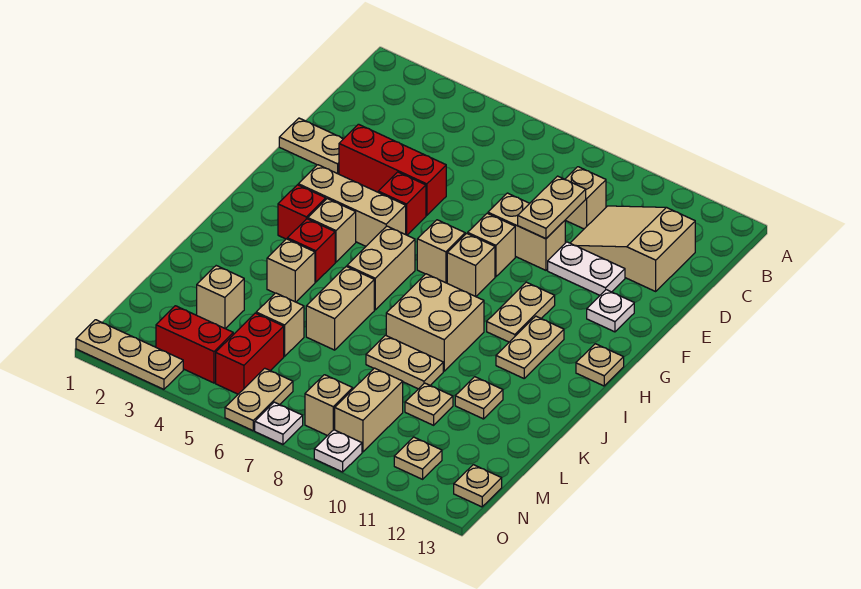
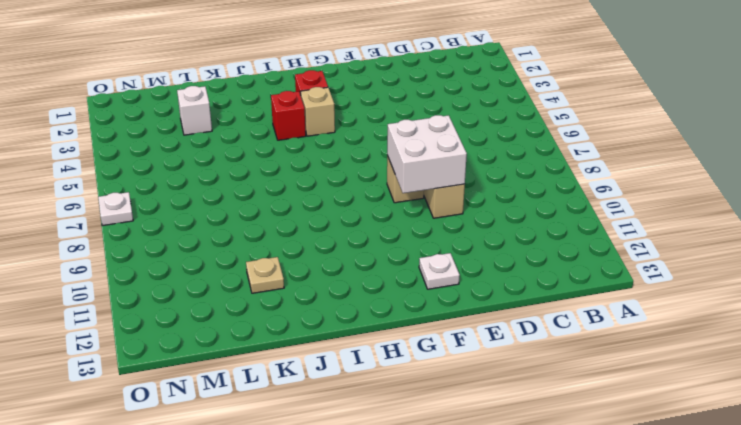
white brick E8:F9 level 2 -> tan plate D9:E9 level 2
white brick L3 level 1 -> tan brick L3 level 1
none -> tan brick C9 level 1
none -> tan slope C10:D12 level 1 top 12
none -> tan plate E1:E2 level 1
none -> red brick E3:E5 level 1

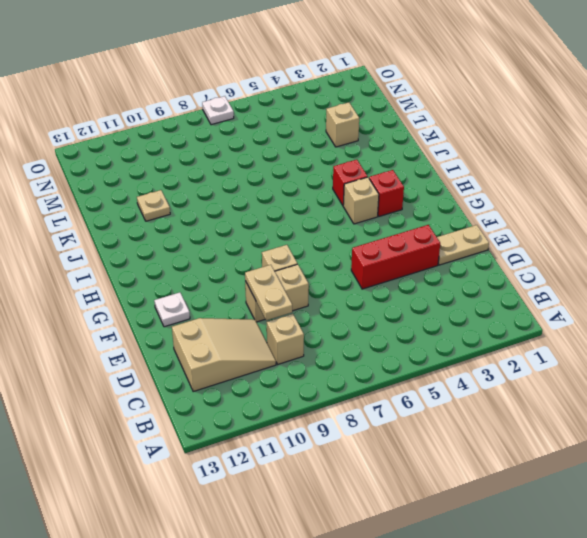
none -> white plate E10:E11 level 1
none -> red brick F5 level 1
none -> tan brick G3:G5 level 1
none -> tan brick G7 level 1

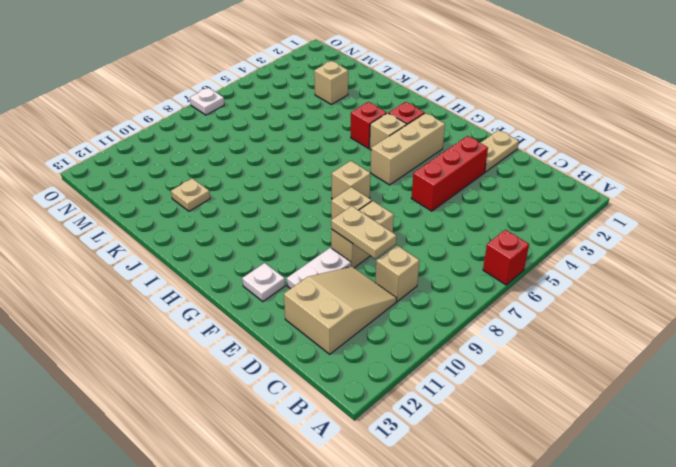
red brick A6 level 1 -> red brick F5 level 1
none -> tan brick G8 level 1
none -> tan plate G10:H10 level 1
none -> tan brick H6:I6 level 1
none -> tan plate H11:I11 level 1

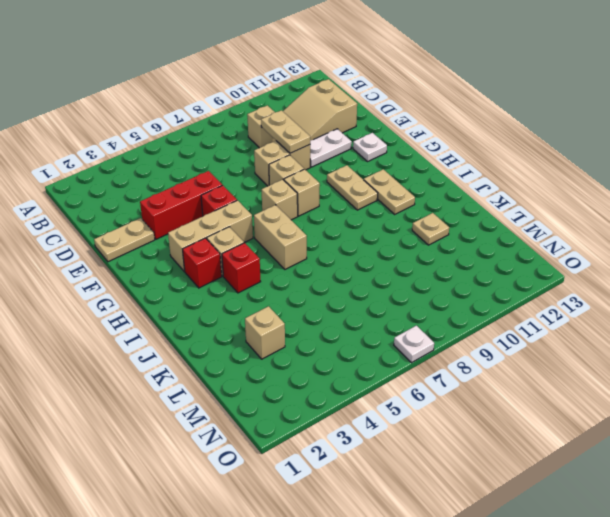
none -> tan plate H13 level 1
none -> tan brick I8:J9 level 1
none -> tan brick J4 level 1
none -> tan brick J6:K6 level 1

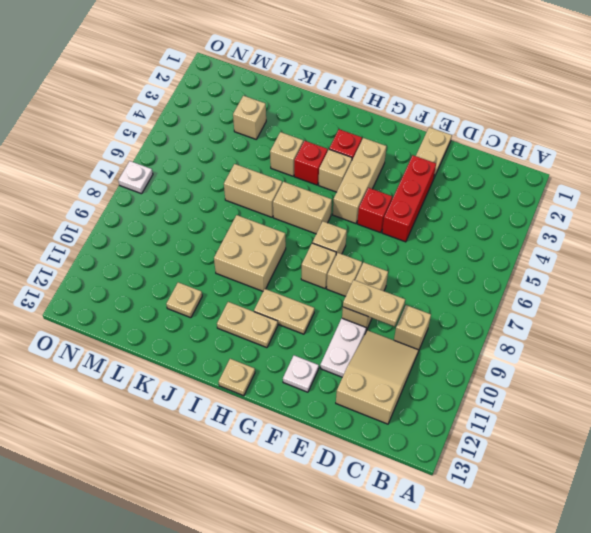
none -> tan plate K8:K9 level 1
none -> tan brick L5 level 1
none -> tan plate L10 level 1
none -> red brick M5:N5 level 1

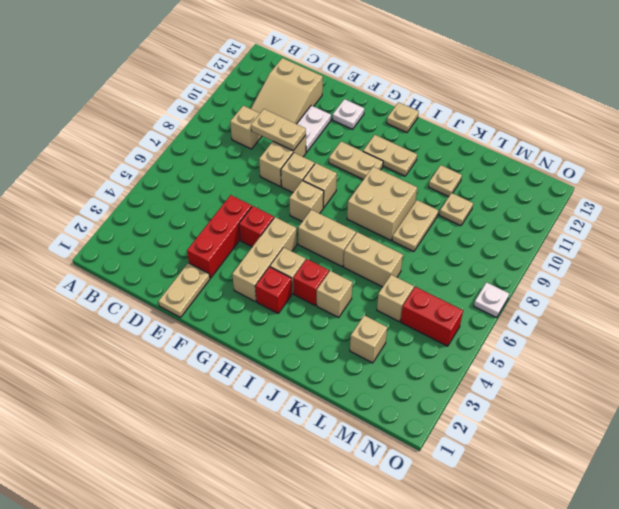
none -> tan brick M9:N9 level 1
none -> red brick N3:N4 level 1
none -> tan plate N6:O6 level 1
none -> tan brick N8 level 1

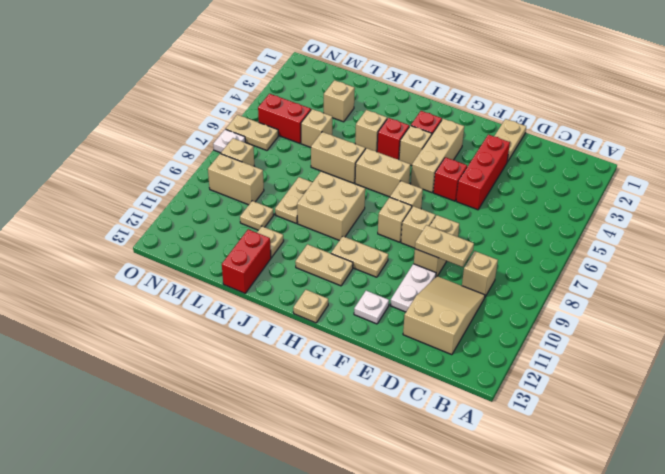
red brick K12:K13 level 1 -> red brick N3:N4 level 1
none -> tan plate N11 level 1
none -> tan plate N13 level 1
none -> tan plate O1:O3 level 1
none -> white plate O9 level 1

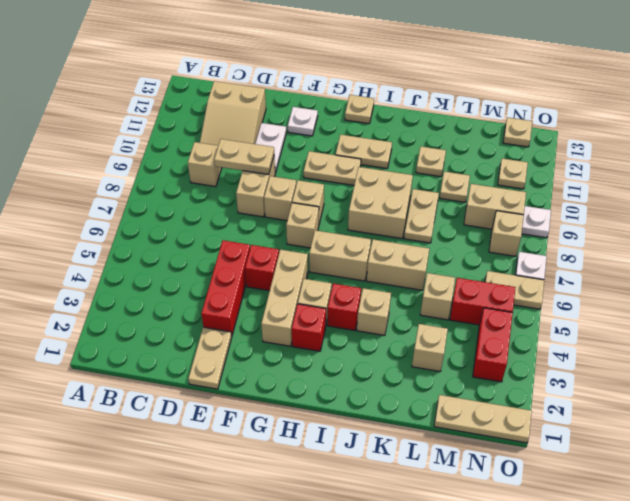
tan plate M1:O1 level 1 -> tan plate O1:O3 level 1

